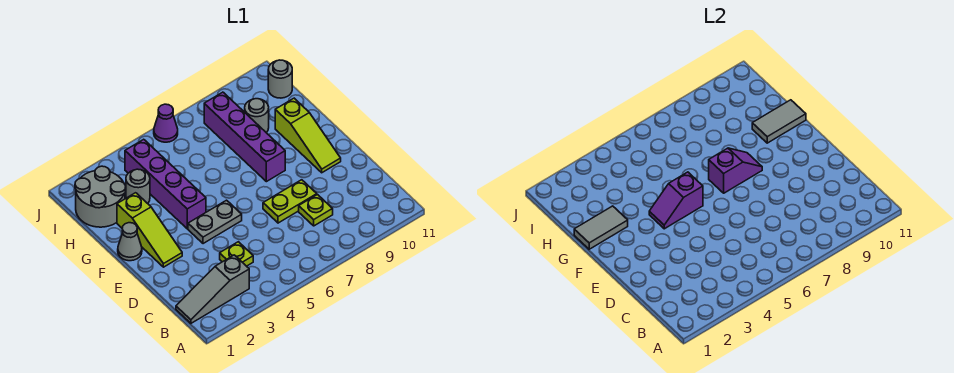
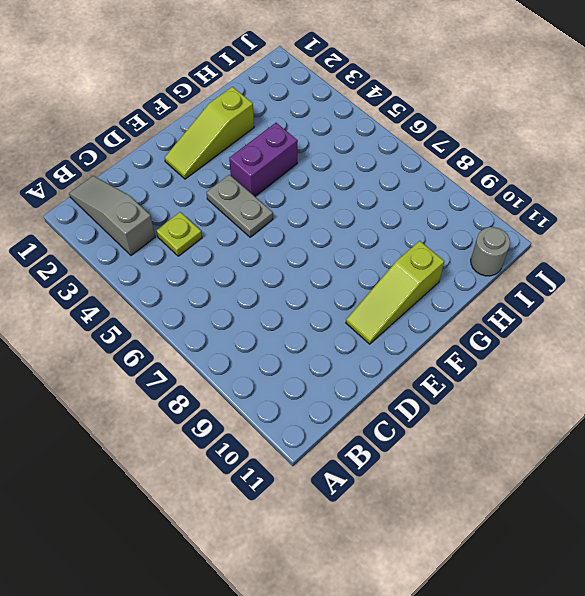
purple brick F4:G4 level 1 -> purple brick F4:I4 level 1
none -> lime plate C8 level 1
none -> lime plate D7:D8 level 1
none -> grey cone F1 level 1

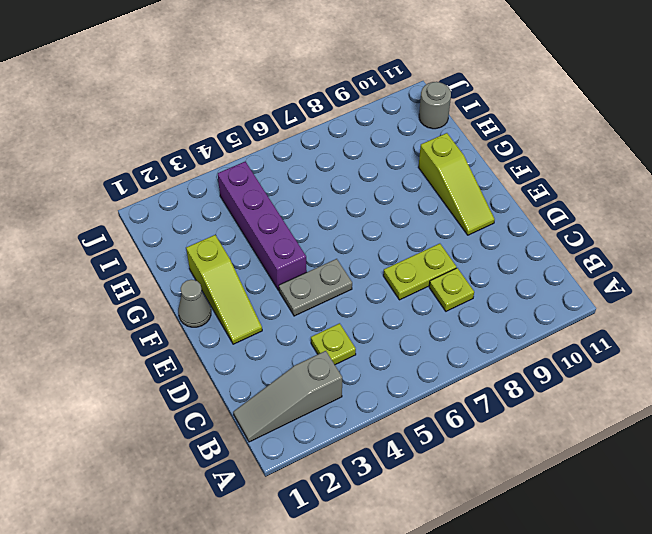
none -> purple brick F8:I8 level 1
none -> grey round brick H1:I2 level 1
none -> grey round brick H3 level 1

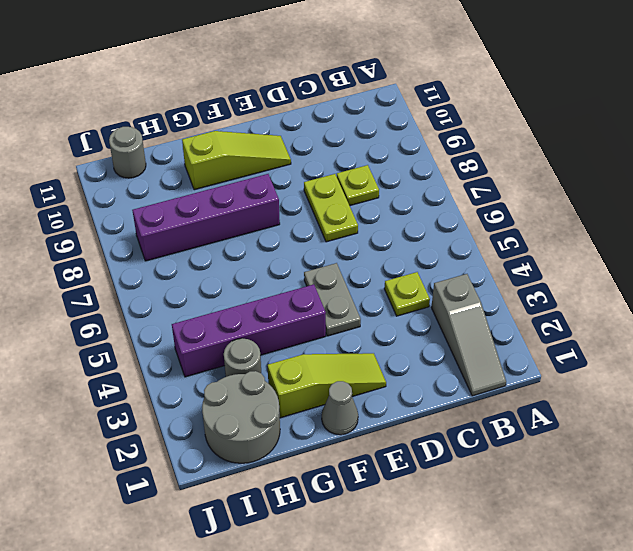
none -> grey round brick H9 level 1
none -> purple cone J6 level 1
none -> purple slope F4:F5 level 2 top 5

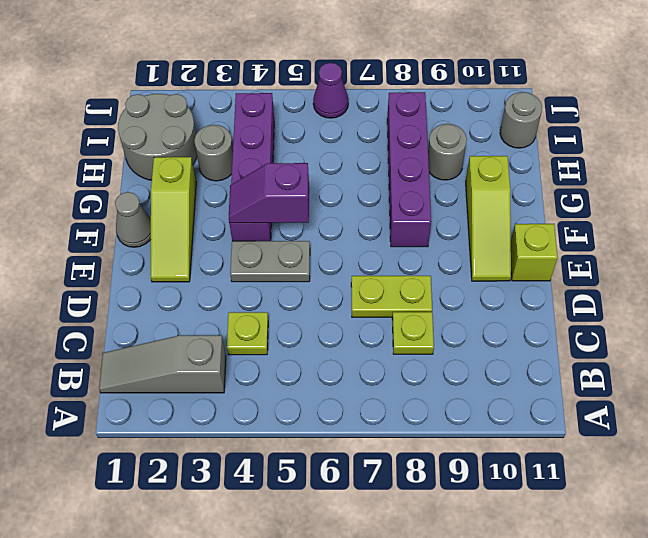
lime brick E11 level 1 -> none
none -> purple slope F7:F8 level 2 top 7
none -> grey tile G1:G2 level 2
none -> grey tile G10:G11 level 2

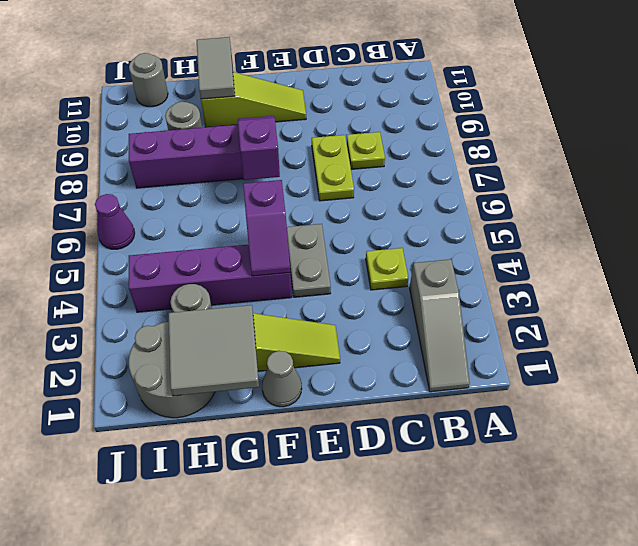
grey tile G1:H2 level 2 -> grey tile G1:G2 level 2

